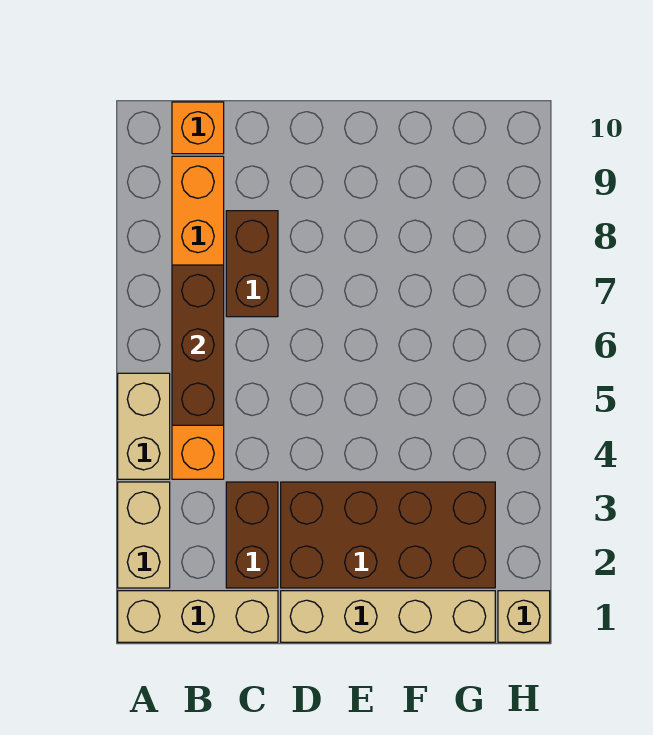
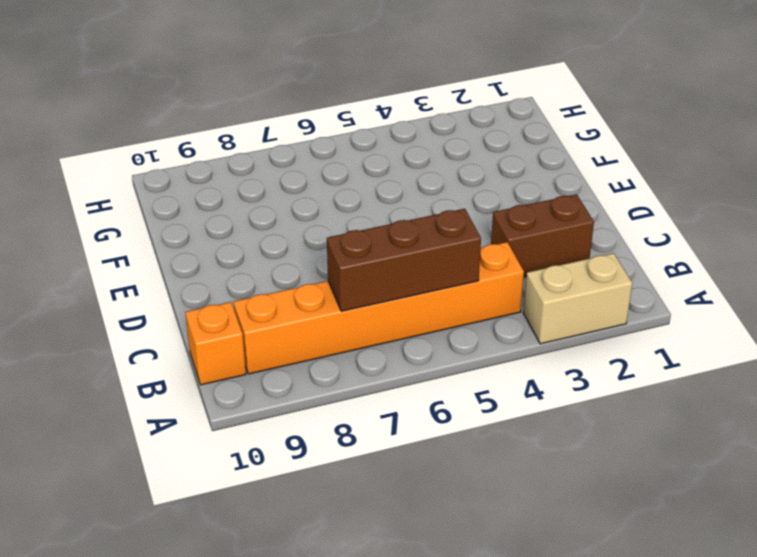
none -> tan brick A1:C1 level 1
none -> tan brick A4:A5 level 1

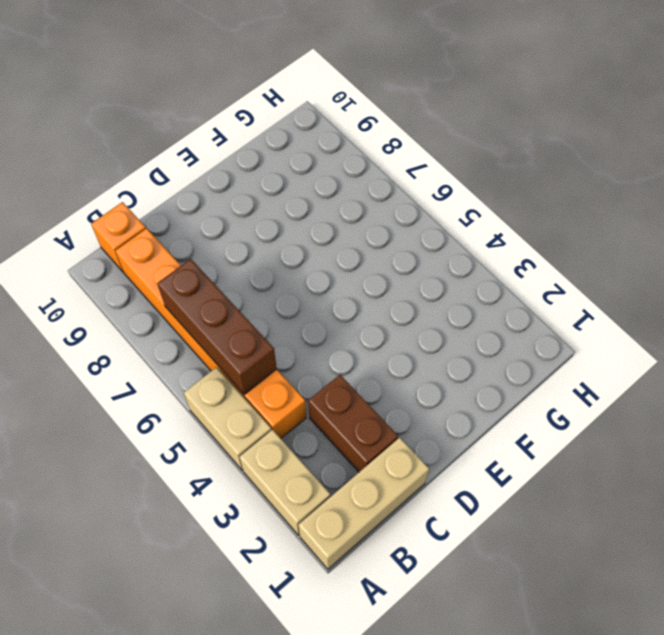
none -> brown brick C7:C8 level 1
none -> tan brick D1:G1 level 1

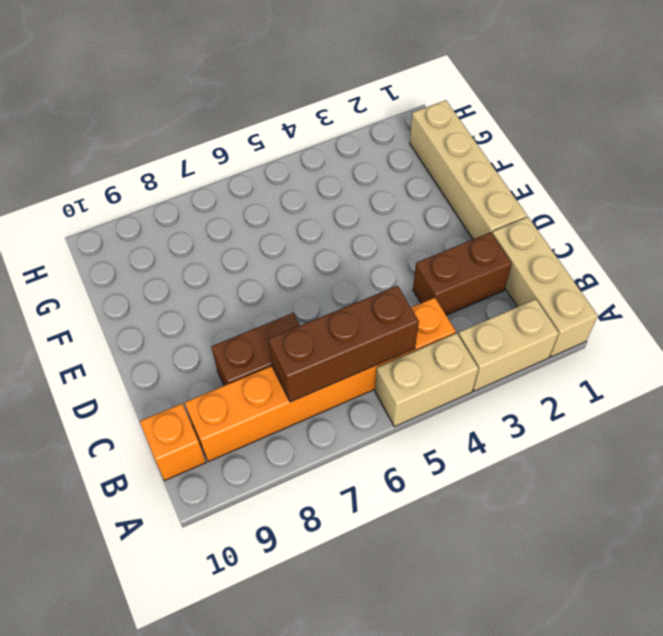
none -> brown brick D2:G3 level 1
none -> tan brick H1 level 1

